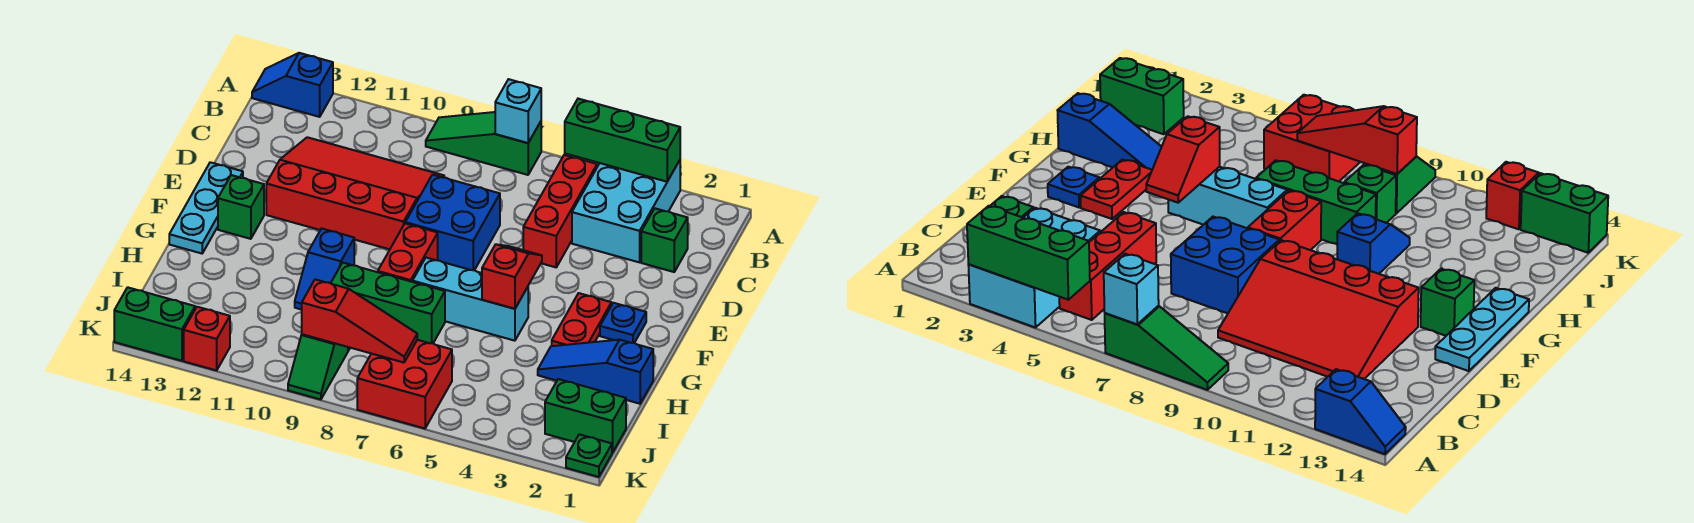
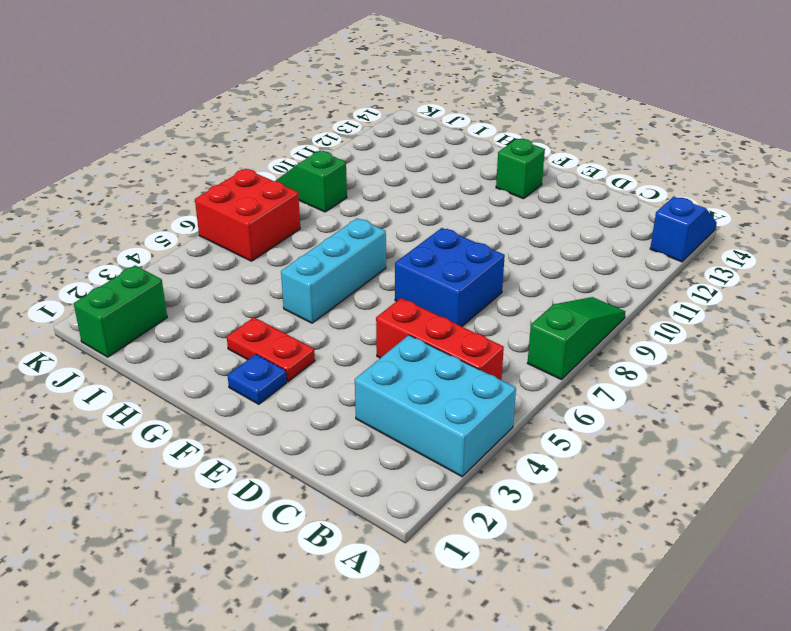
none -> green brick C2 level 1
none -> red slope C9:E12 level 1 top E
none -> cyan plate E14:G14 level 1

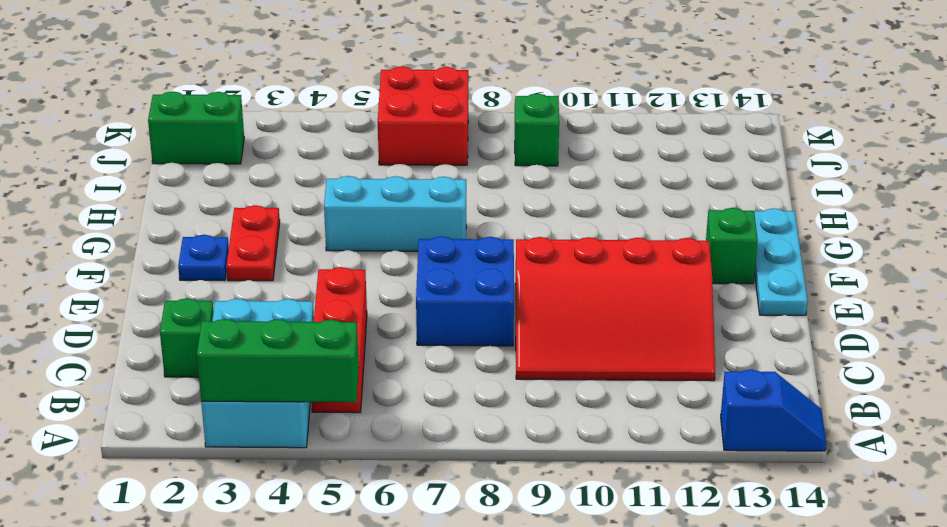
none -> green slope A7:A9 level 1 top 7
none -> red brick F8:G8 level 1
none -> blue slope G10:H10 level 1 top G

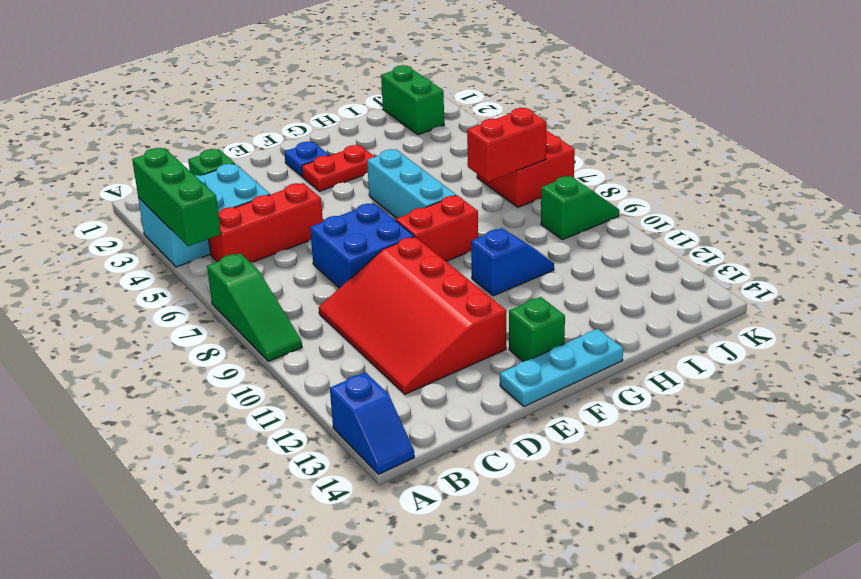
red brick I7:J7 level 2 -> red slope J7:J9 level 2 top 9
none -> blue slope H1:H3 level 1 top 1
none -> green brick H7:H9 level 1
none -> green brick I9 level 1

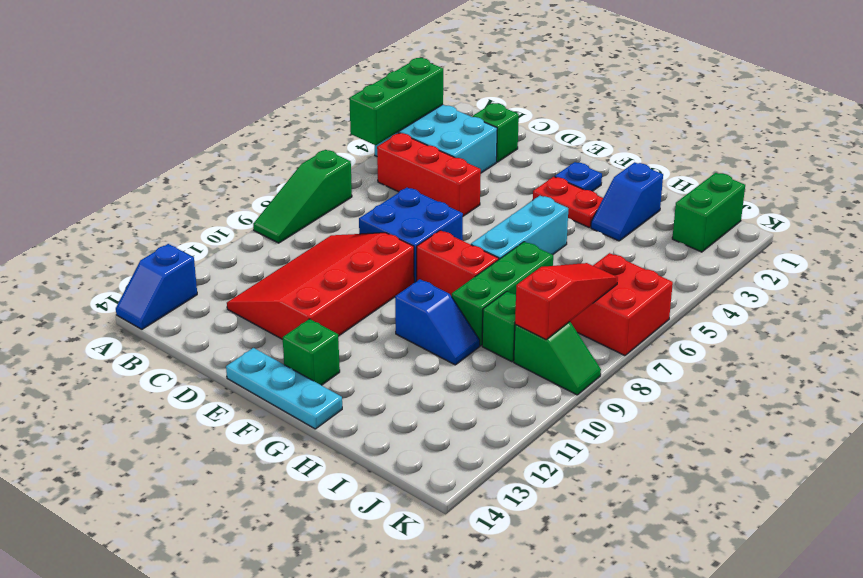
blue slope H2:H3 level 1 top 2 -> blue slope H1:H3 level 1 top 1
none -> green plate K1 level 1
none -> red brick K12 level 1
none -> green brick K13:K14 level 1

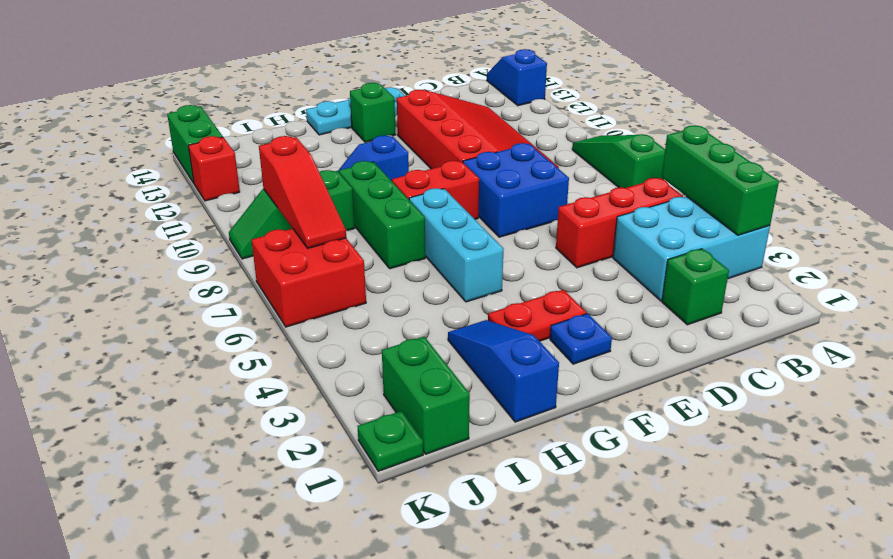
none -> cyan brick A7 level 2
none -> red slope F5:G5 level 2 top G

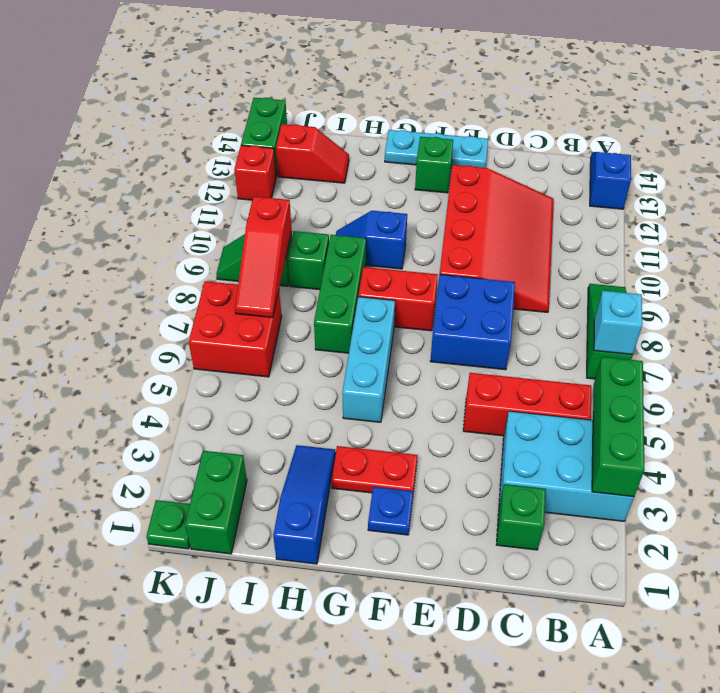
red slope I13:J13 level 1 top J -> red slope F5:G5 level 2 top G

